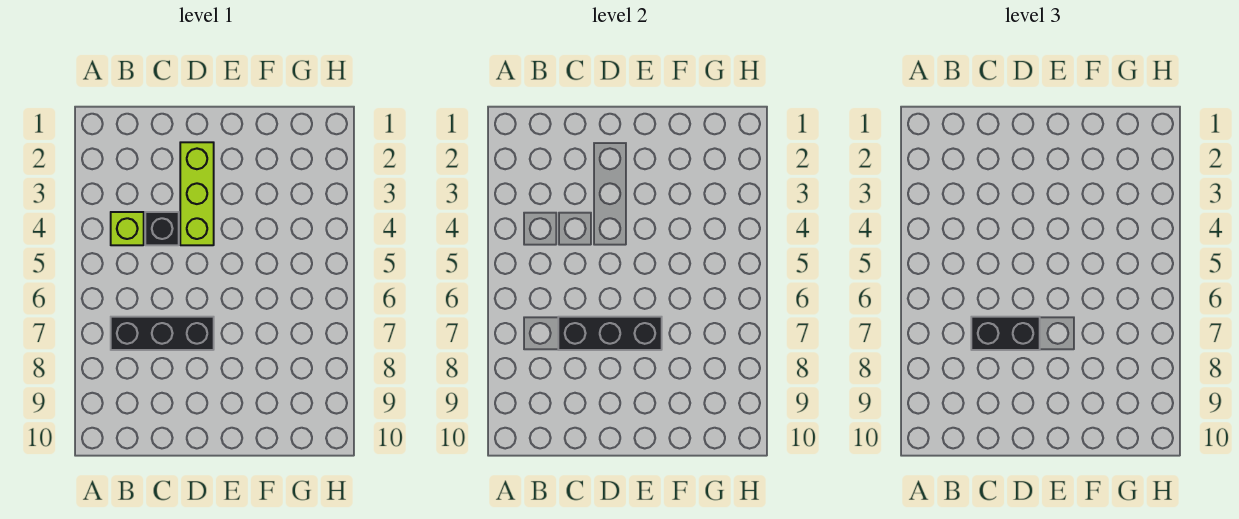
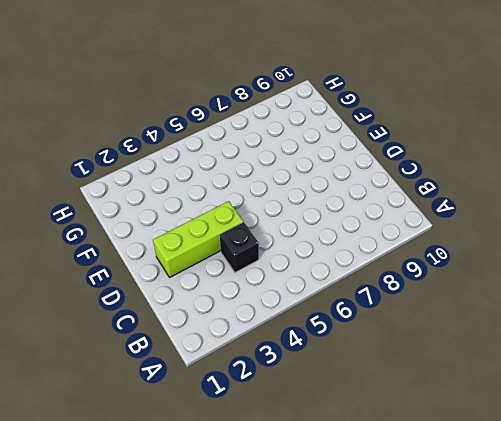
none -> lime brick B4 level 1
none -> black brick B7:D7 level 1

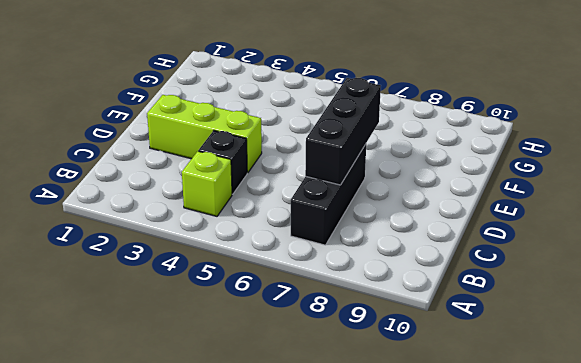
none -> black brick C7:D7 level 3

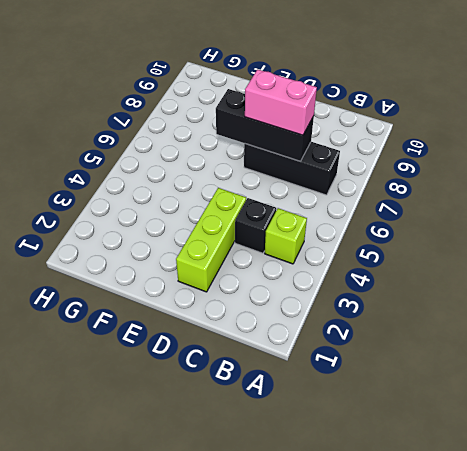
pink brick C7:D7 level 3 -> black brick C7:D7 level 3

